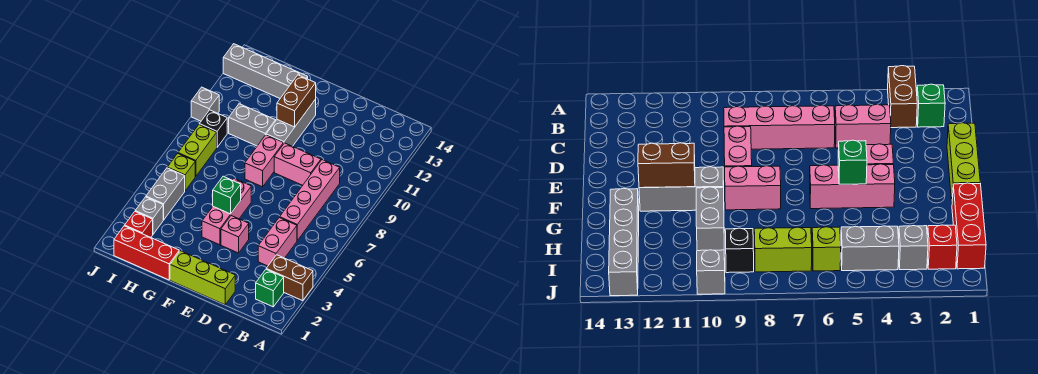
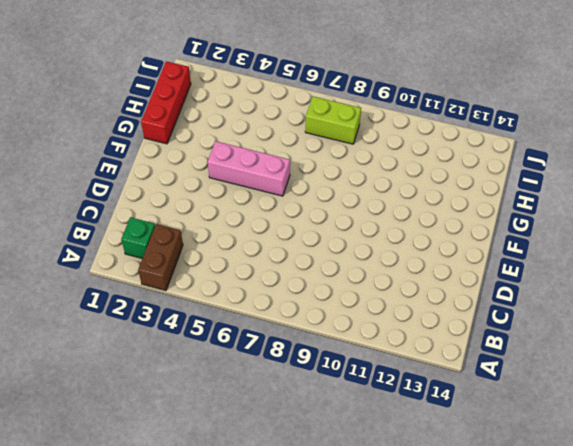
none -> pink brick C4:C5 level 1
none -> pink brick C6:C9 level 1
none -> lime brick D1:F1 level 1

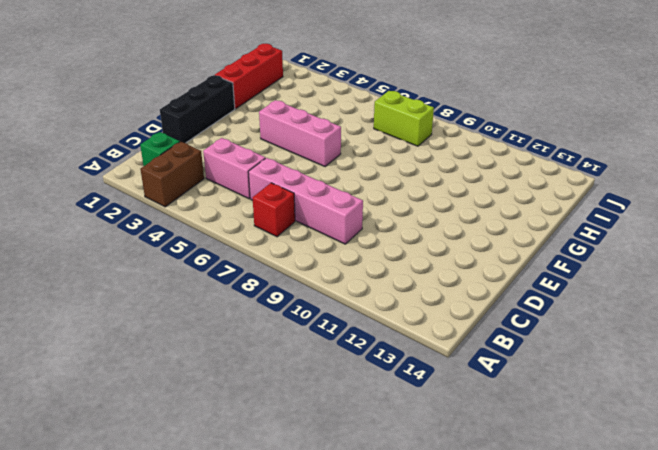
red brick B7 level 1 -> red brick I2 level 1
black brick D1:F1 level 1 -> lime brick D1:F1 level 1
none -> pink brick D9:E9 level 1
none -> pink brick E4 level 1
none -> pink brick F8:F9 level 1

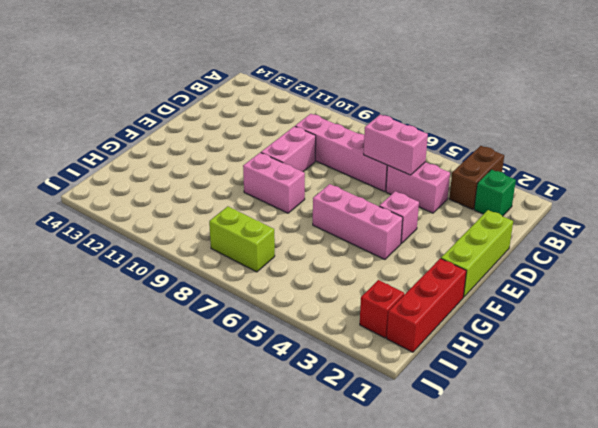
pink brick C5:C6 level 2 -> none
none -> grey brick F10:F12 level 1
none -> grey brick G10:H10 level 1
none -> grey brick G13:J13 level 1

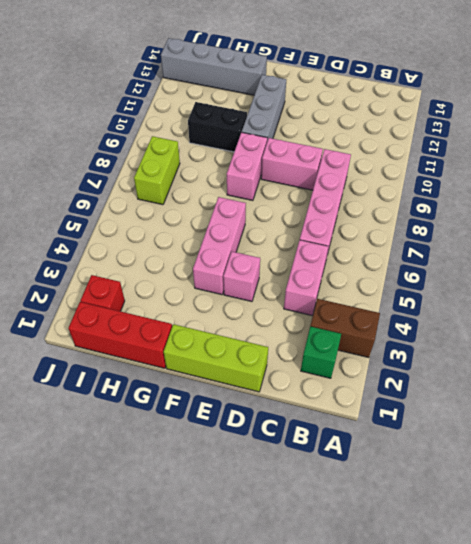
black brick G10:H10 level 1 -> grey brick G10:H10 level 1
none -> grey brick I3 level 1
none -> grey brick I4:I5 level 1
none -> lime brick I6 level 1

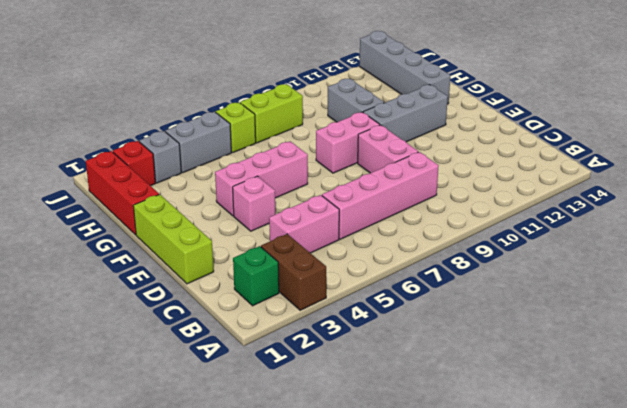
none -> black brick I9 level 1
none -> grey brick J10 level 1
none -> green brick F5 level 2

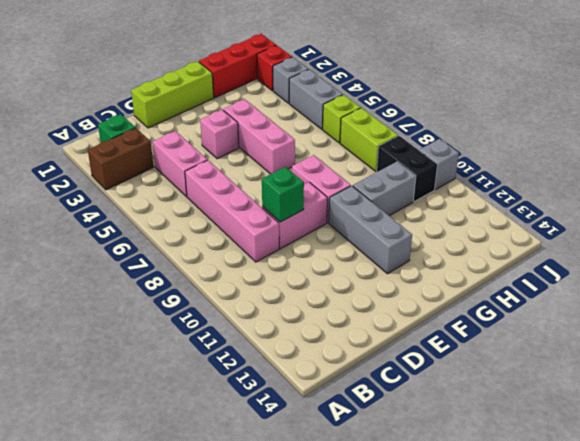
green brick D9 level 2 -> green brick F5 level 2
black brick I9:I10 level 1 -> black brick I9 level 1
none -> grey brick G13:J13 level 1
none -> brown brick F11:F12 level 2

